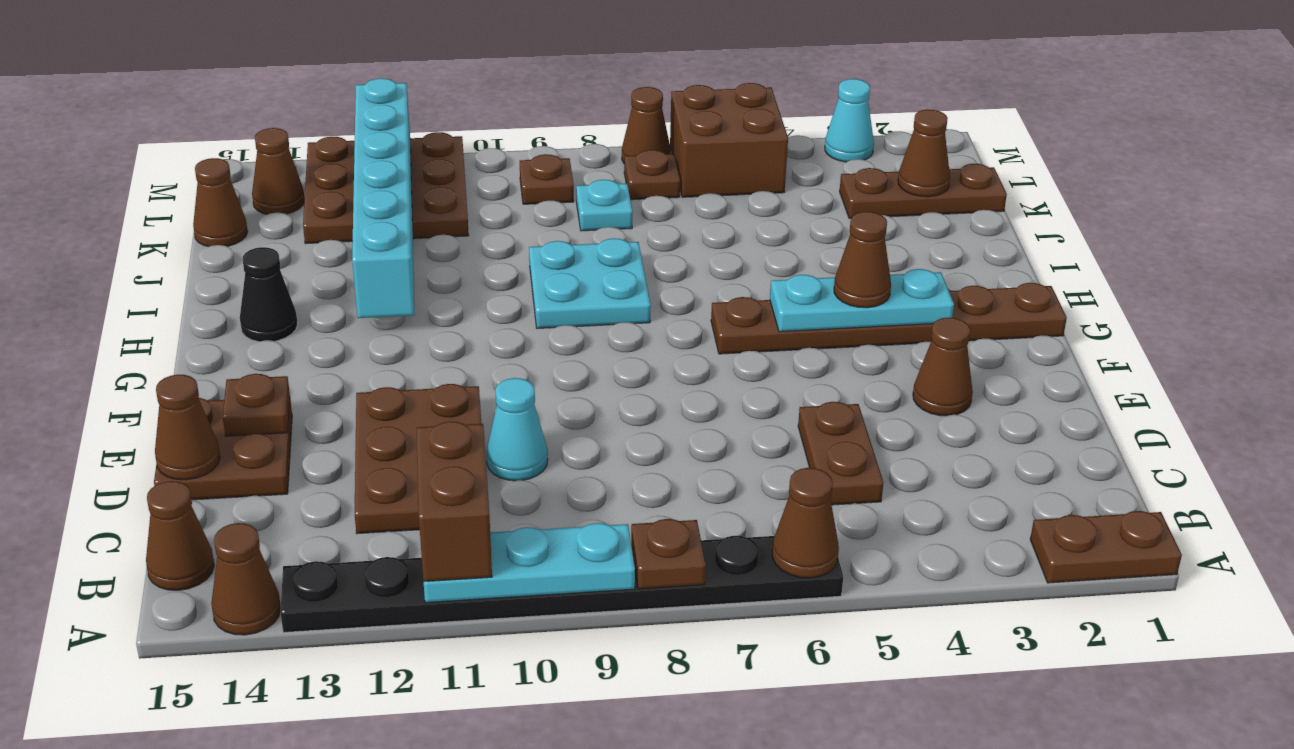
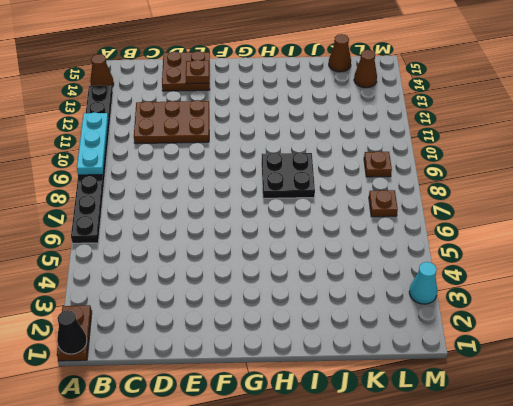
black cone A1 level 2 -> black cone H14 level 1
black plate H8:I9 level 1 -> cyan plate H8:I9 level 1
none -> brown cone B15 level 1
none -> brown plate C5:D5 level 1
none -> cyan cone D10 level 1
none -> brown cone E3 level 1

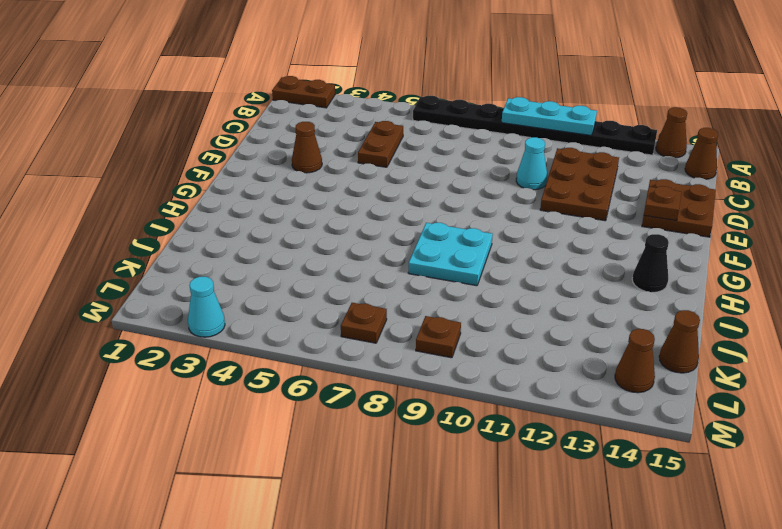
none -> brown plate G1:G6 level 1
none -> brown plate K1:K3 level 1
none -> cyan plate K8 level 1
none -> brown plate K11:M13 level 1

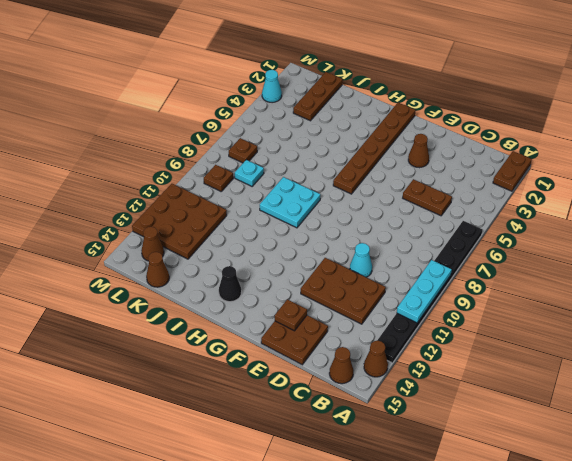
none -> brown brick L5:M6 level 1
none -> brown cone M7 level 1
none -> brown cone A6 level 2
none -> brown plate A8 level 2

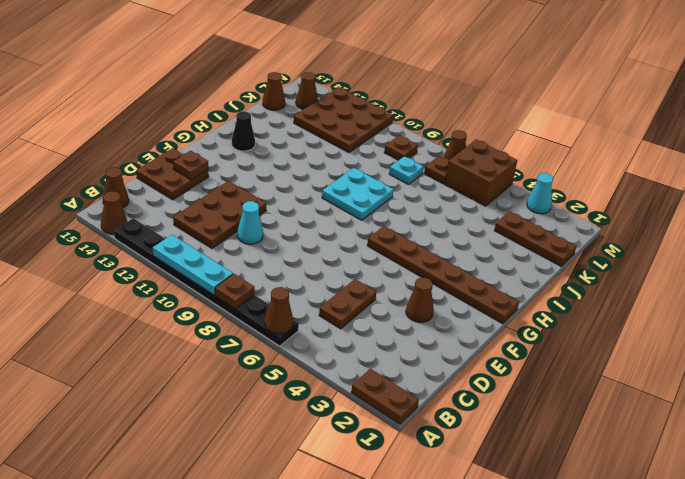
none -> brown cone D15 level 2
none -> cyan plate G3:G5 level 2
none -> cyan brick H12:M12 level 2
none -> brown cone K2 level 2

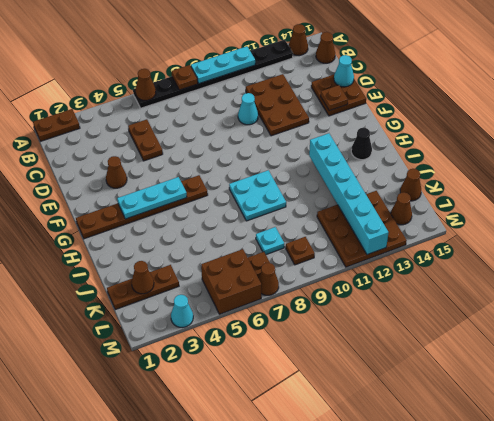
cyan cone D15 level 2 -> brown cone D15 level 2
none -> brown brick A11:B11 level 3
none -> brown cone G4 level 3

